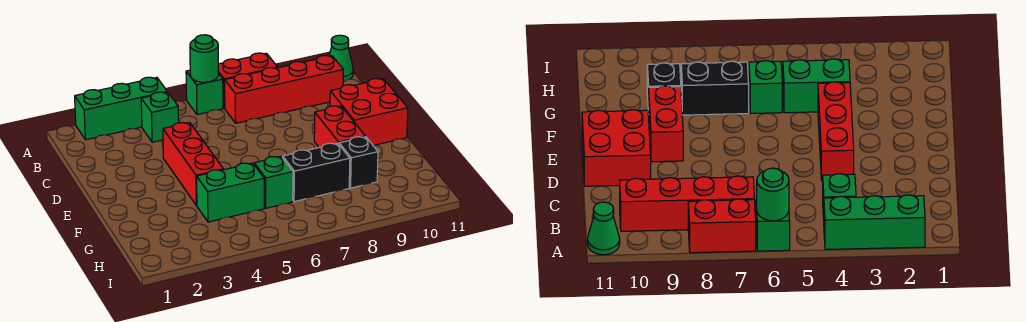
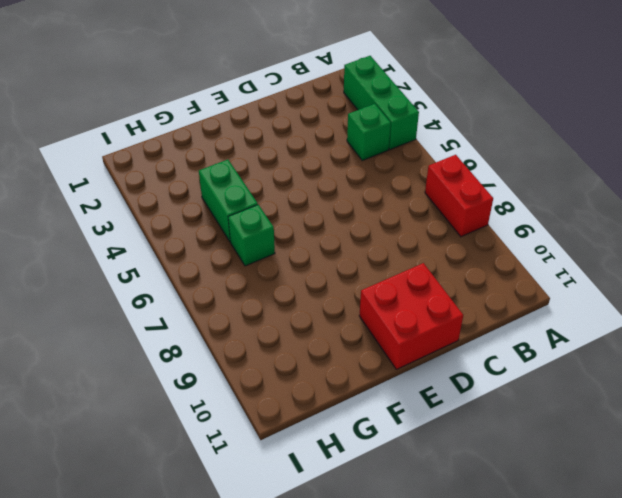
none -> green brick A6 level 1
none -> green cone A11 level 1
none -> red brick B7:B10 level 1

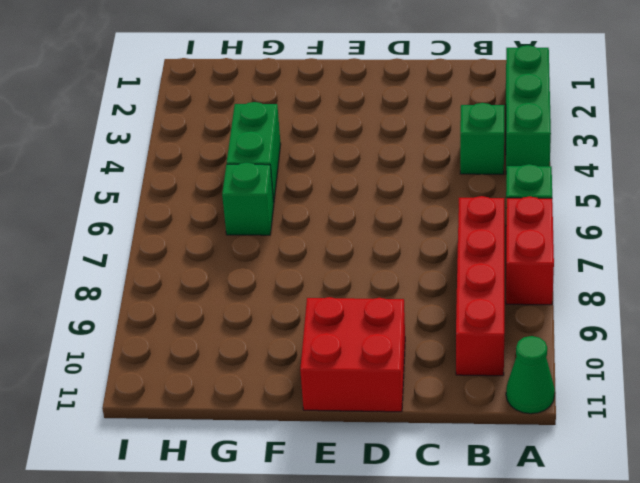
none -> red brick D4:F4 level 1
none -> red brick E9:F9 level 1
none -> black brick G7:G8 level 1

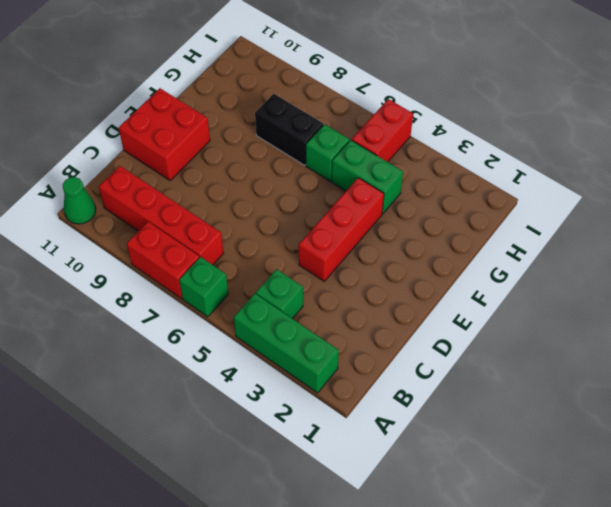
red brick H5:I5 level 1 -> red brick E9:F9 level 1
none -> black brick G9 level 1
none -> green round brick A6 level 2

